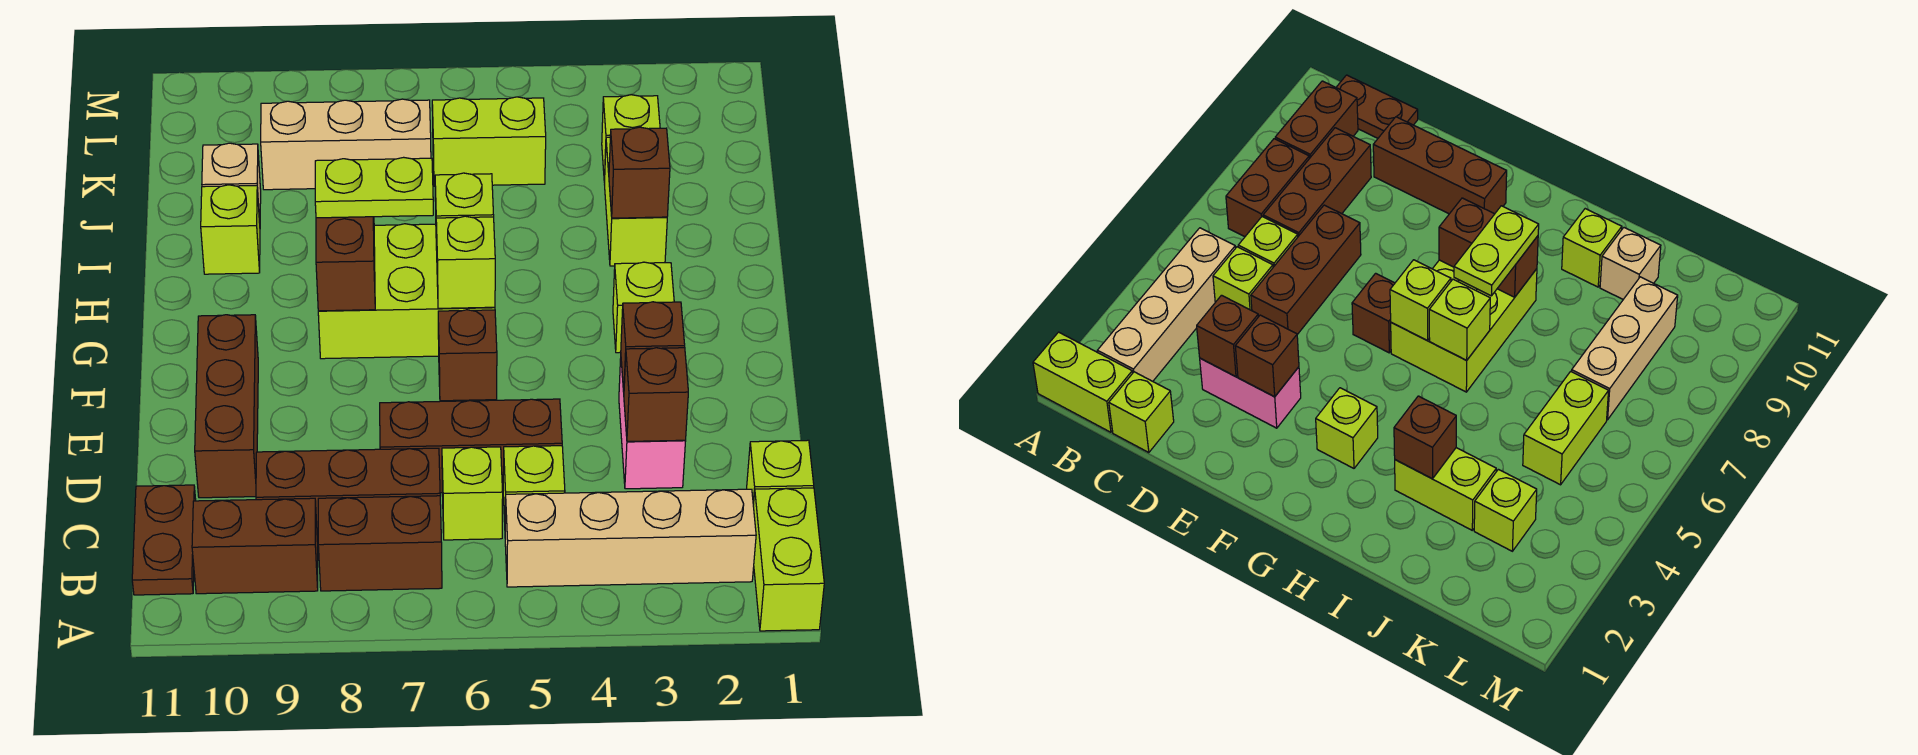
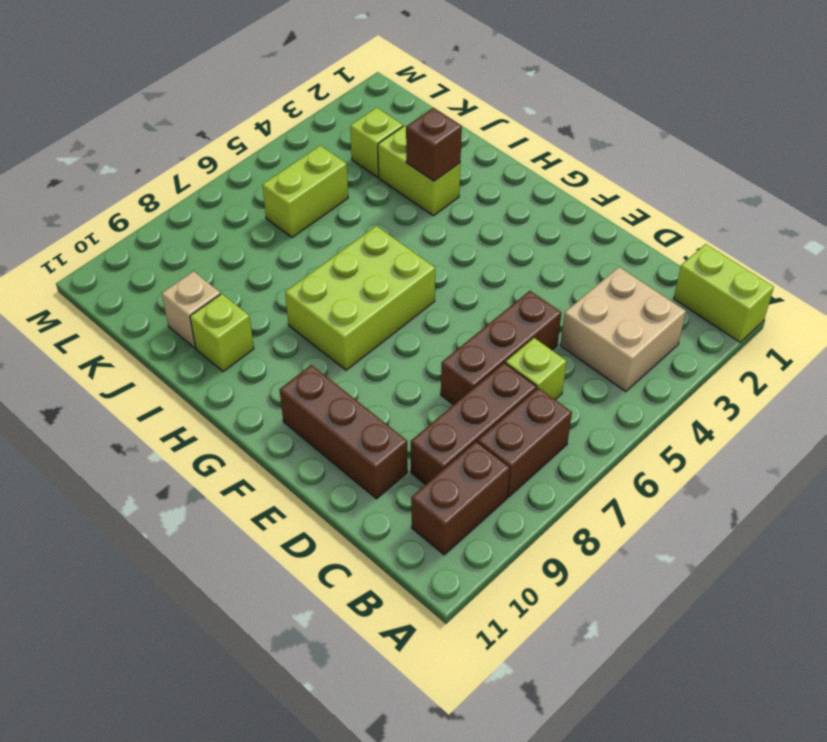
tan brick B3:C4 level 1 -> tan brick B2:B5 level 1
none -> brown plate B11:C11 level 1
none -> lime brick C1 level 1
none -> lime brick C5 level 1

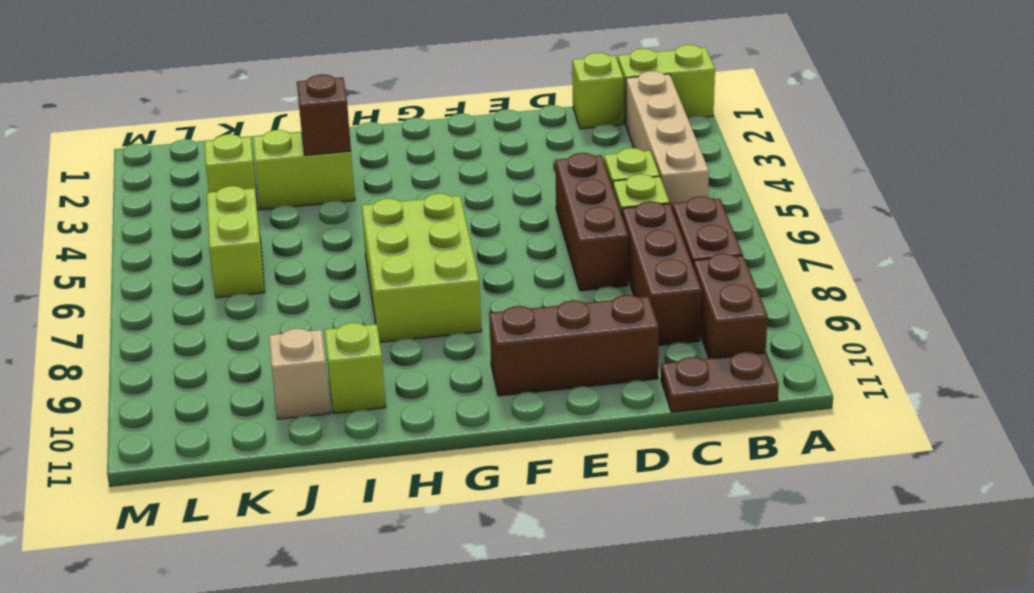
none -> pink brick D3:E3 level 1
none -> brown brick F6 level 1
none -> lime brick G3 level 1

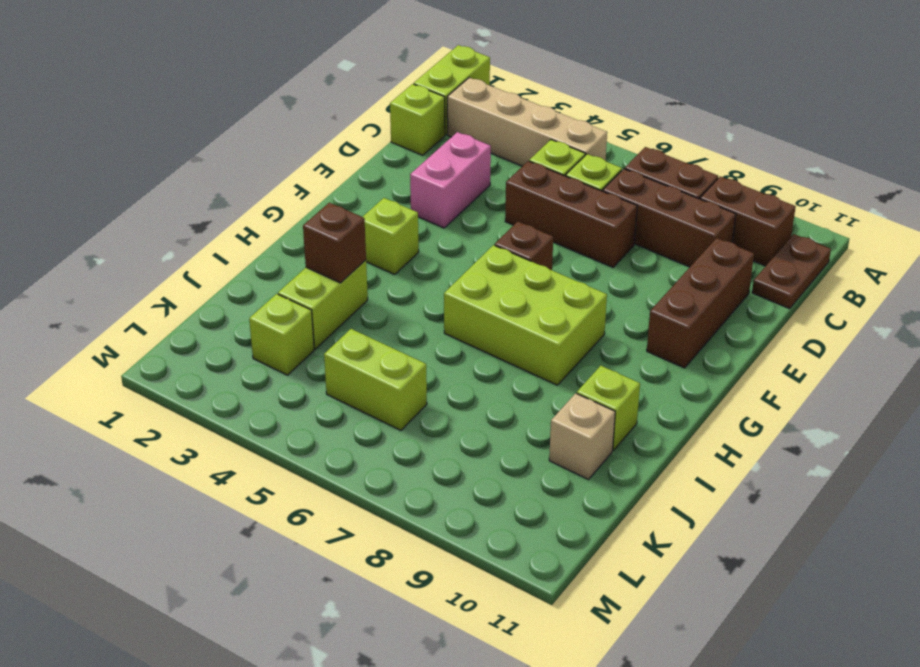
none -> tan brick K7:K9 level 1
none -> brown brick D3 level 2
none -> brown brick E3 level 2

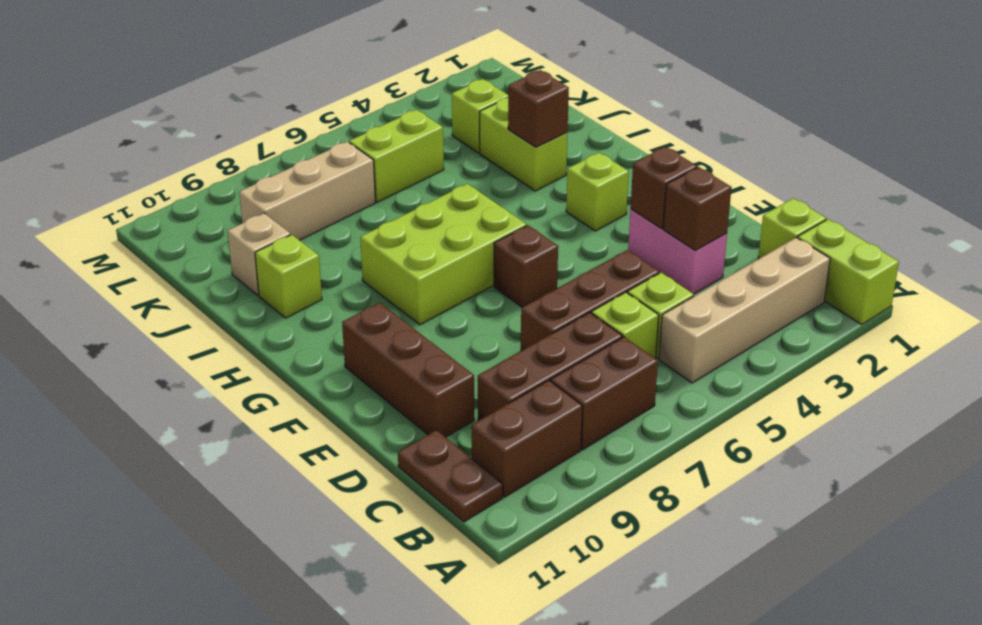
none -> lime brick G6 level 2
none -> brown brick G8:H8 level 2
none -> lime brick H6 level 2

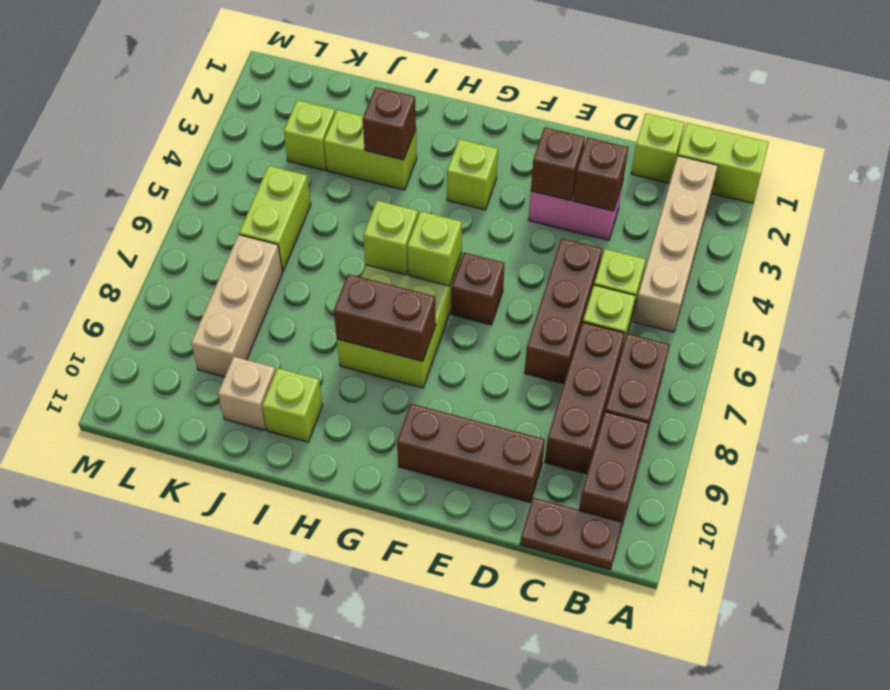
none -> lime plate H7:H8 level 3

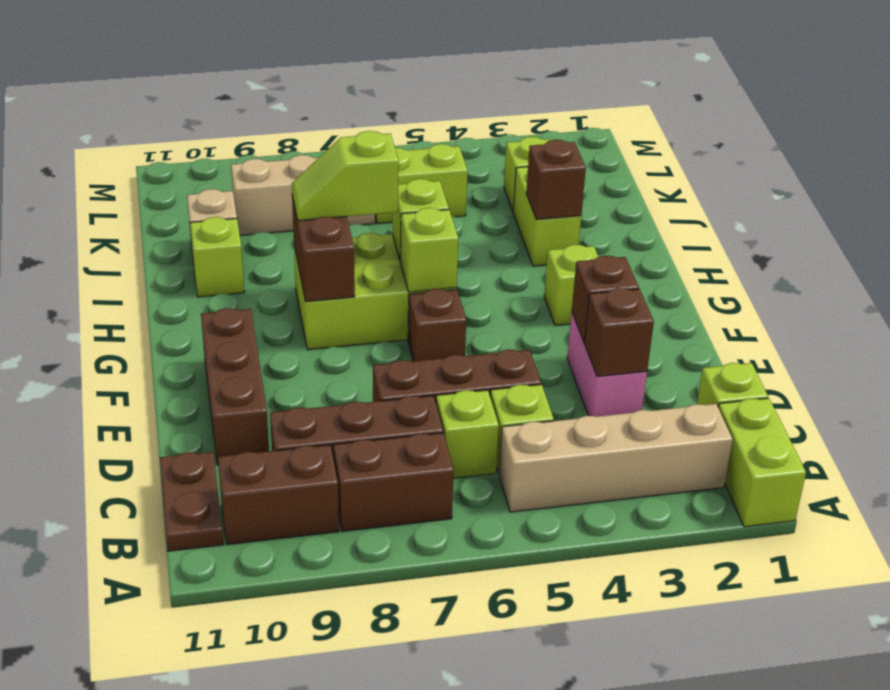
lime slope H7:H8 level 3 top 7 -> lime plate H7:H8 level 3

